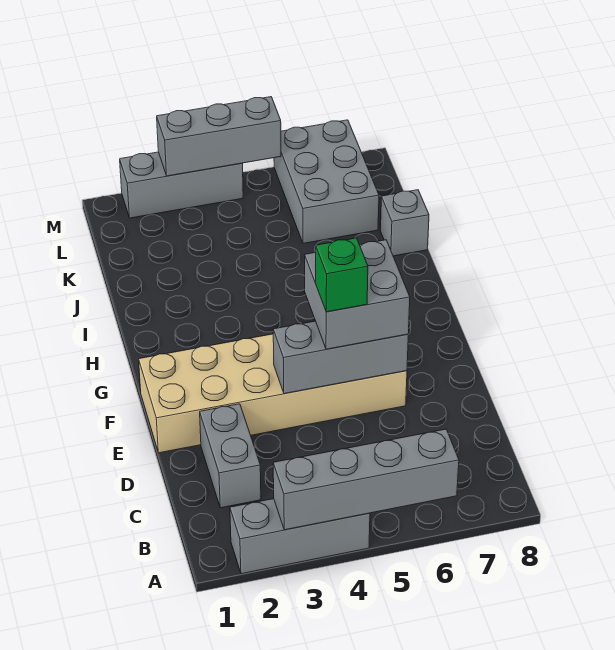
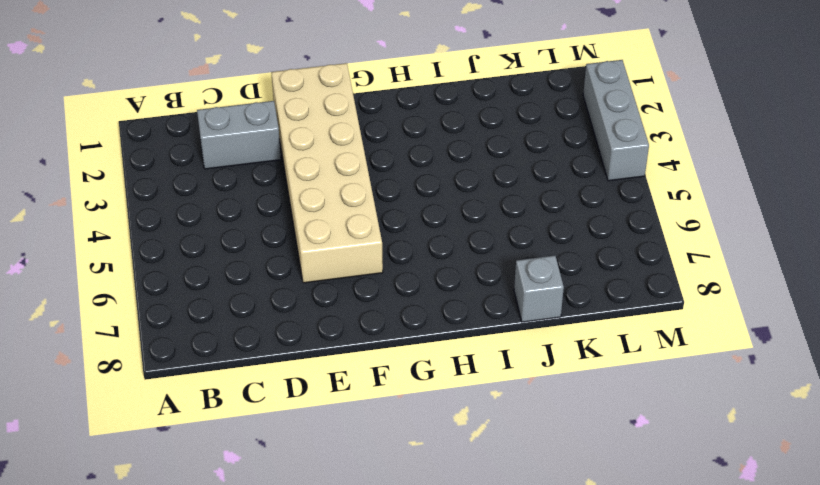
none -> grey brick A2:A4 level 1
none -> grey brick K6:M7 level 1

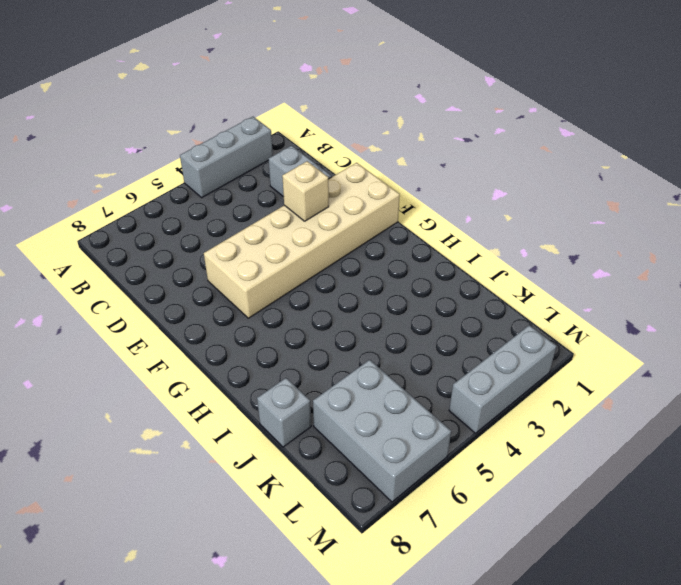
tan brick E3 level 2 -> none
none -> grey brick A3:A6 level 2
none -> grey brick E4:E6 level 2

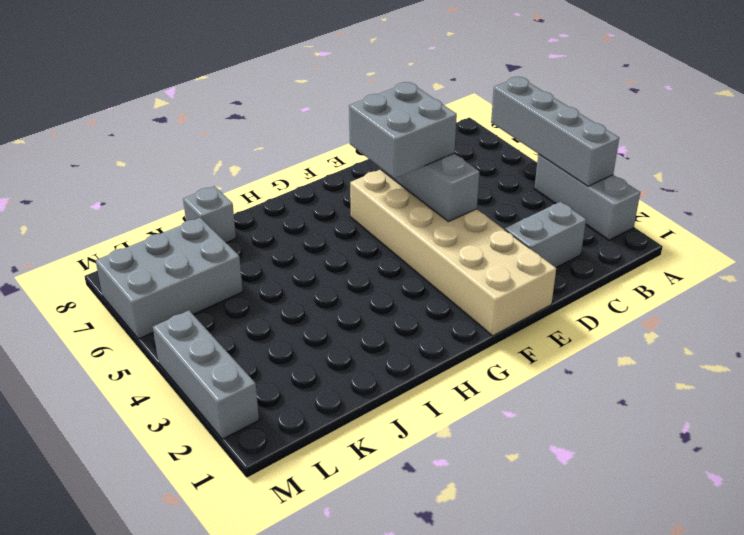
none -> grey brick M3:M5 level 2
none -> green brick E5 level 4

